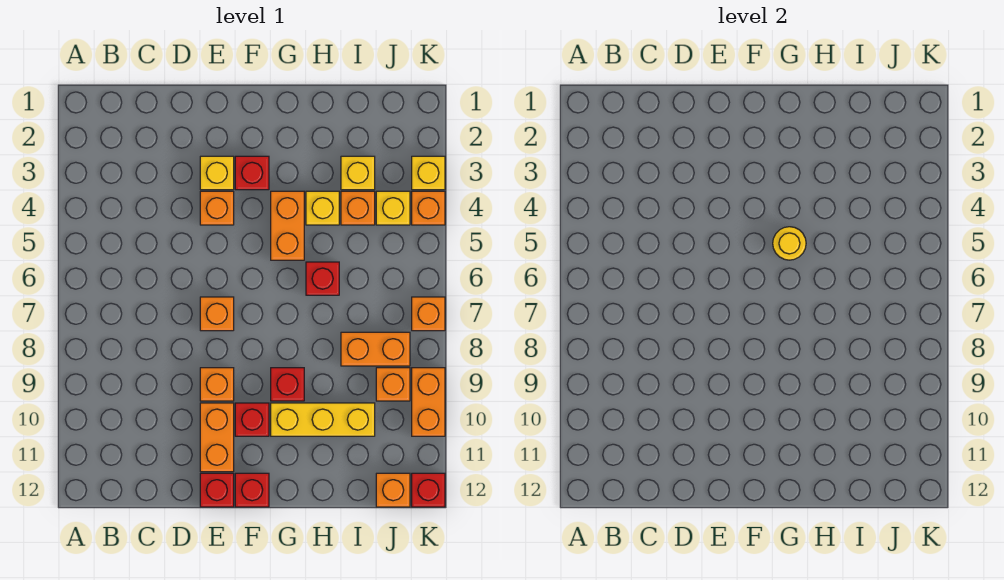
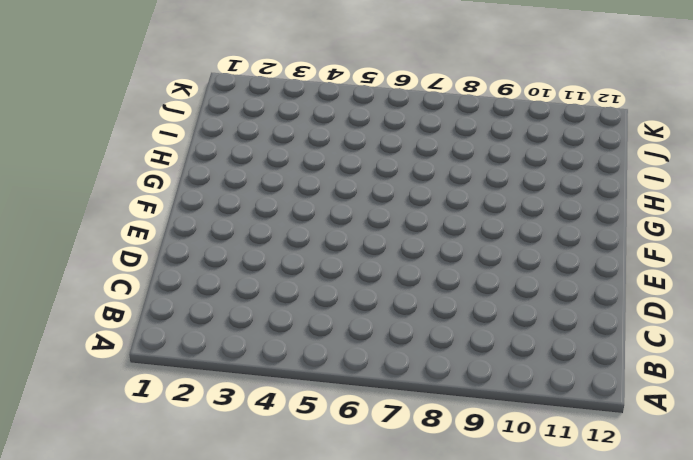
none -> yellow brick E3 level 1
none -> orange brick E4 level 1
none -> orange brick E7 level 1

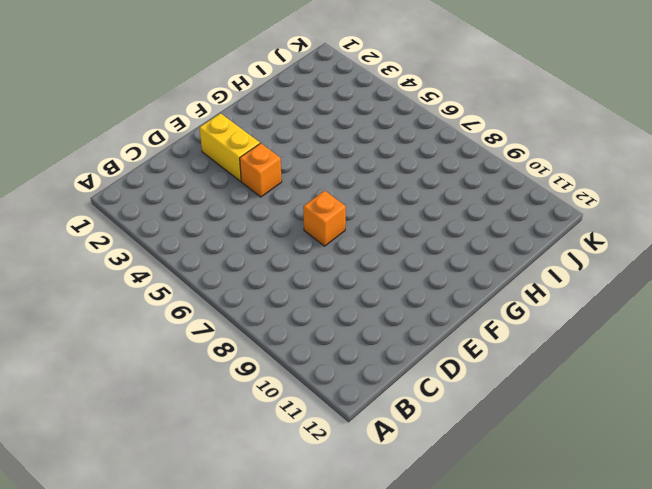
yellow brick E2:E3 level 1 -> yellow brick E3 level 1
none -> orange brick E9 level 1
none -> orange brick E10:E11 level 1
none -> red brick E12 level 1

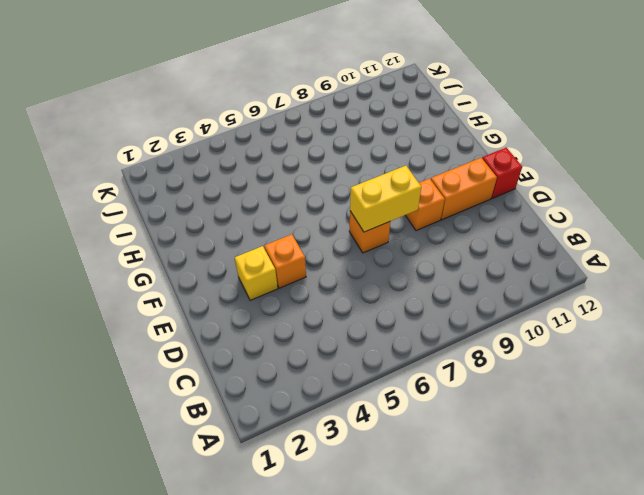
yellow brick E7:E8 level 2 -> none
none -> red brick F3 level 1
none -> red brick F10 level 1
none -> red brick F12 level 1

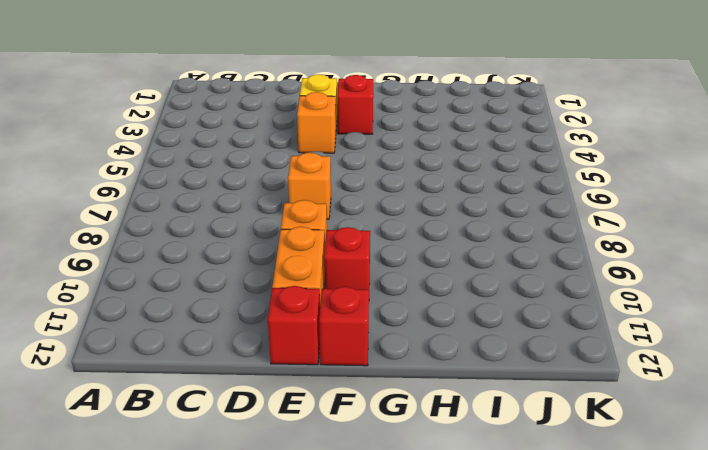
none -> orange brick G4:G5 level 1
none -> red brick G9 level 1
none -> yellow brick G10:I10 level 1

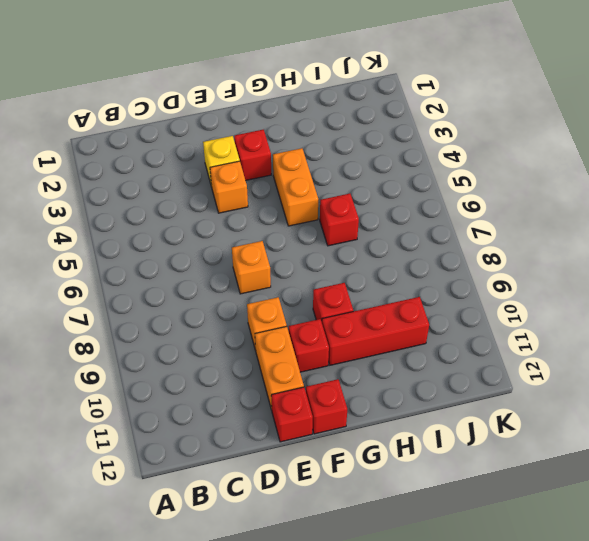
red brick G10:I10 level 1 -> yellow brick G10:I10 level 1
none -> yellow brick H4 level 1
none -> yellow brick I3 level 1
none -> orange brick I4 level 1

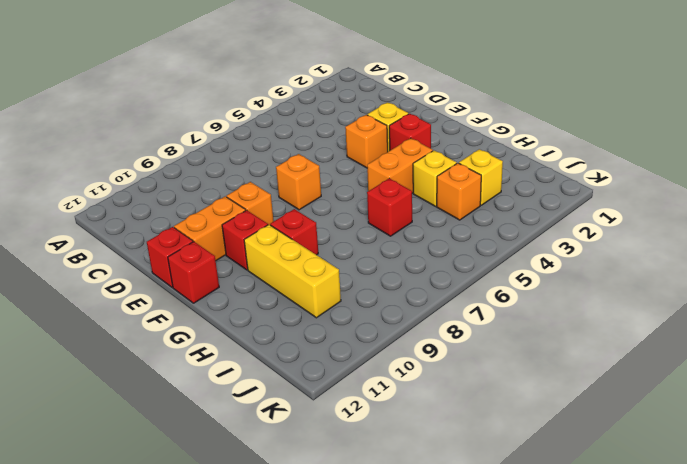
none -> orange brick I8:J8 level 1
none -> yellow brick J4 level 1
none -> orange brick J9 level 1

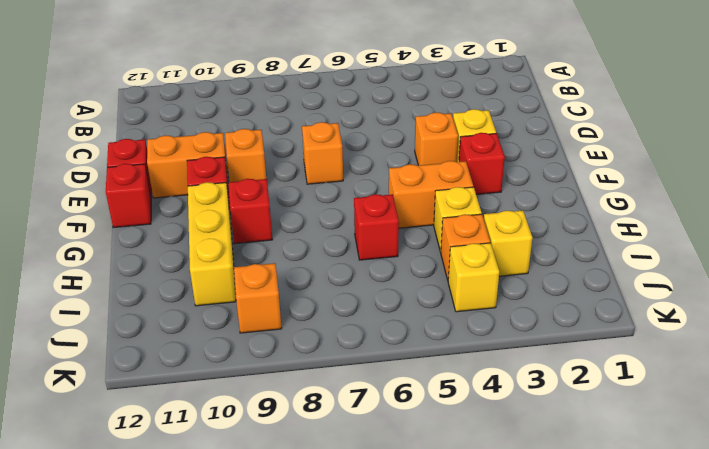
none -> orange brick I8:J8 level 1
none -> orange brick J12 level 1
none -> yellow brick K3 level 1

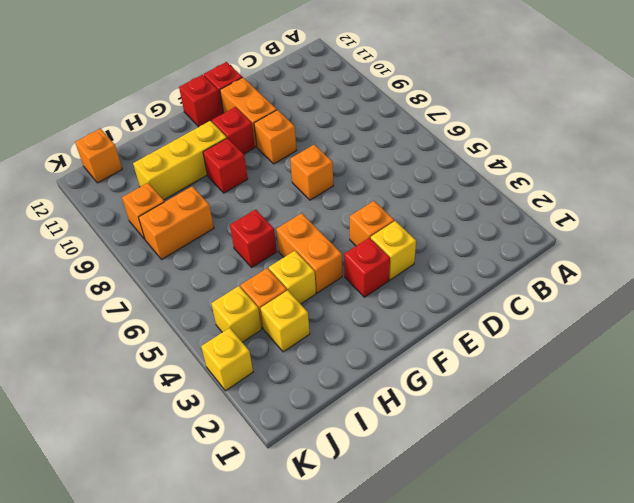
none -> orange brick K4 level 1
none -> orange brick K7 level 1
none -> orange brick K9:K10 level 1

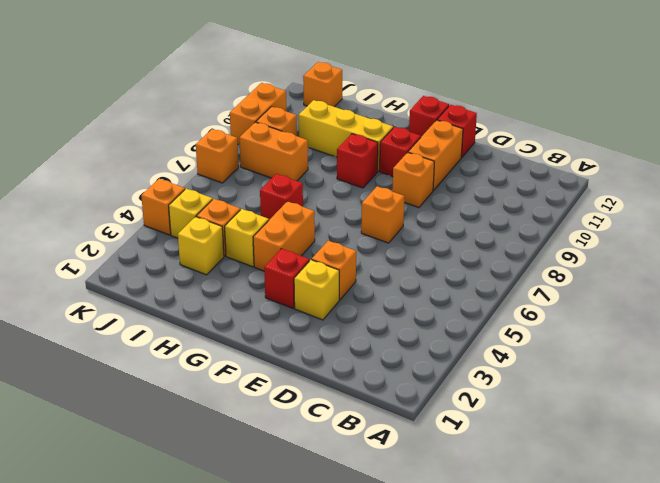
none -> yellow brick K3 level 1
none -> red brick K12 level 1
none -> yellow round brick G5 level 2

